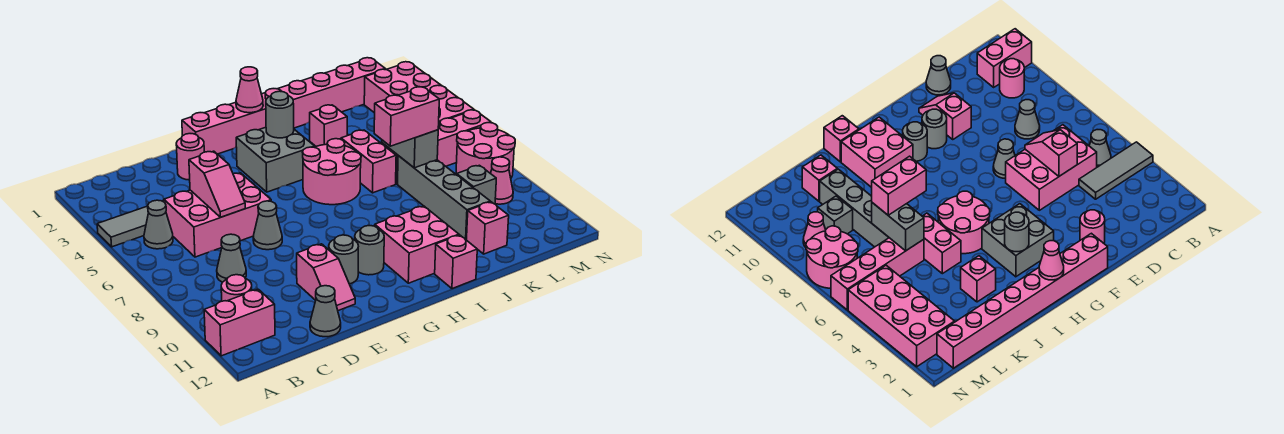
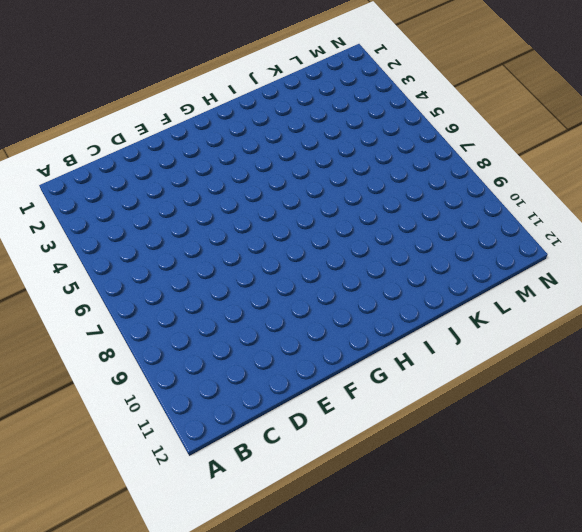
none -> grey tile A4:C4 level 1
none -> pink brick A11:B11 level 1
none -> grey cone B5 level 1
none -> pink round brick B10 level 1

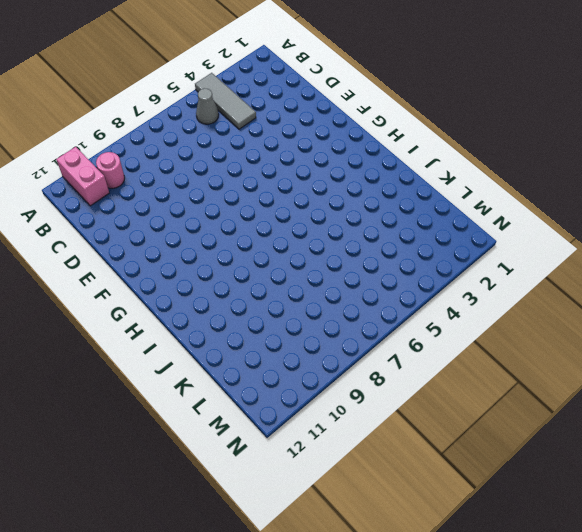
none -> pink brick C5:E6 level 1
none -> grey cone C8 level 1
none -> grey cone D12 level 1
none -> pink round brick E2 level 1

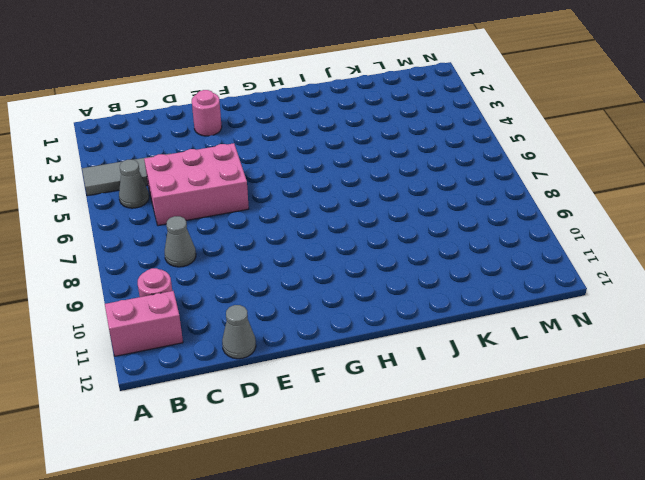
none -> grey cone E7 level 1
none -> pink slope E10:E11 level 1 top 10
none -> pink brick F1:M1 level 1
none -> grey round brick F10 level 1

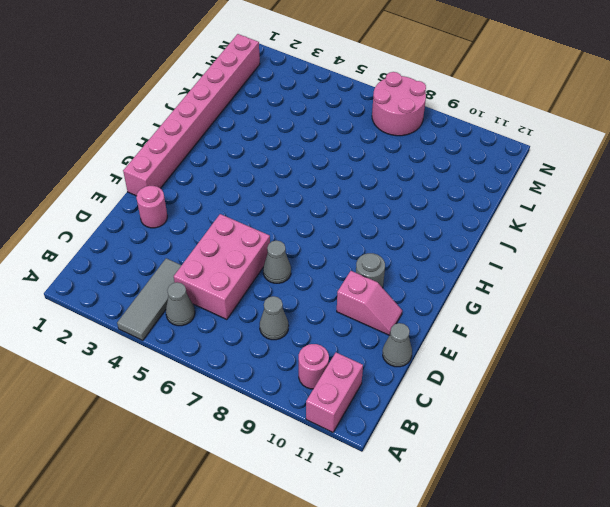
none -> grey brick G3:H4 level 1
none -> grey round brick G10 level 1
none -> pink round brick H5:I6 level 1
none -> pink brick H10:I11 level 1

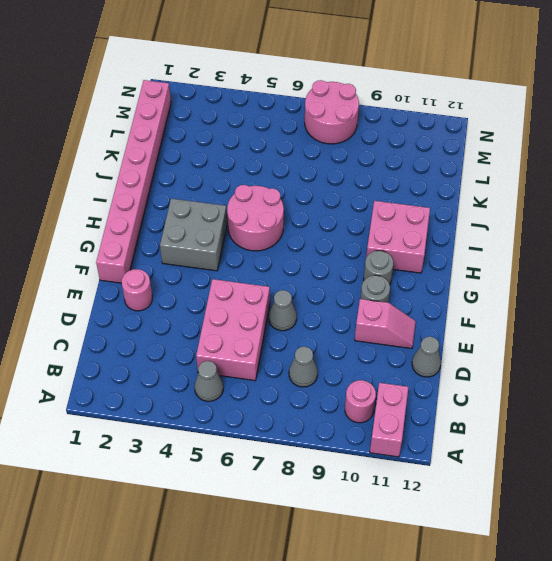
none -> grey tile A4:C4 level 1
none -> pink brick I12 level 1
none -> pink brick J3 level 1
none -> pink brick J5:J6 level 1

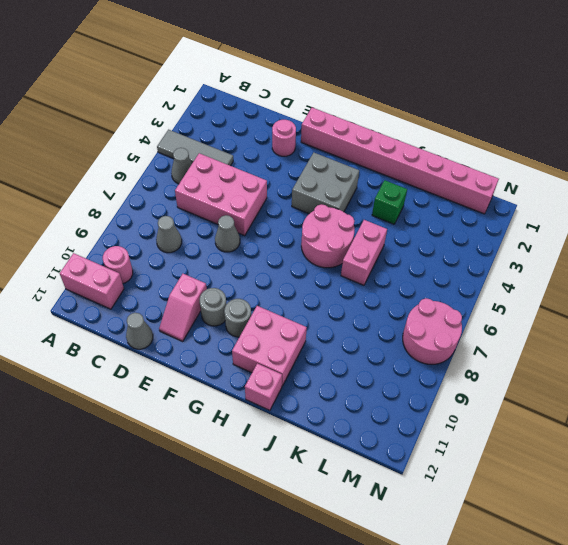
green brick J3 level 1 -> pink brick J3 level 1
none -> pink brick K6:N6 level 1
none -> grey brick K7:K10 level 1
none -> pink brick K11 level 1
none -> grey brick L9 level 1

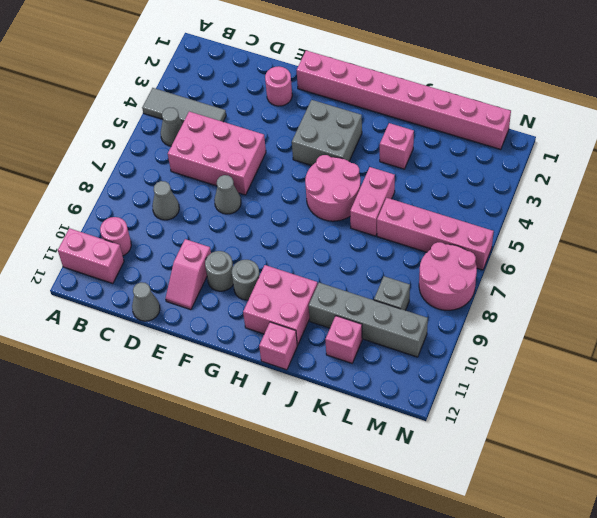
grey brick J10:M10 level 1 -> grey brick K7:K10 level 1
none -> pink brick M2:N5 level 1
none -> pink cone M9 level 1
none -> pink slope D5:D6 level 2 top 5
none -> pink cone H1 level 2

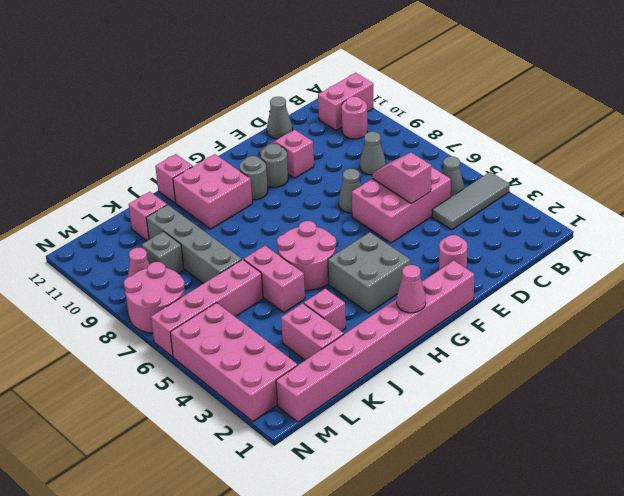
pink brick K2:K3 level 1 -> pink brick J7:K7 level 3
none -> grey round brick H3 level 2
none -> grey brick K6:K7 level 2

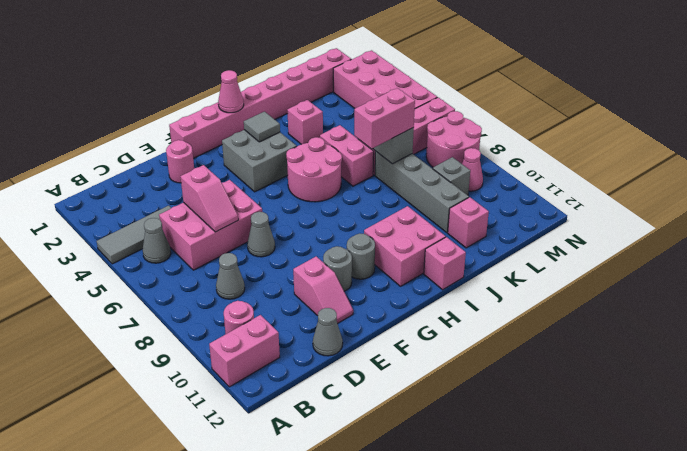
grey tile H3 level 2 -> grey round brick H3 level 2

